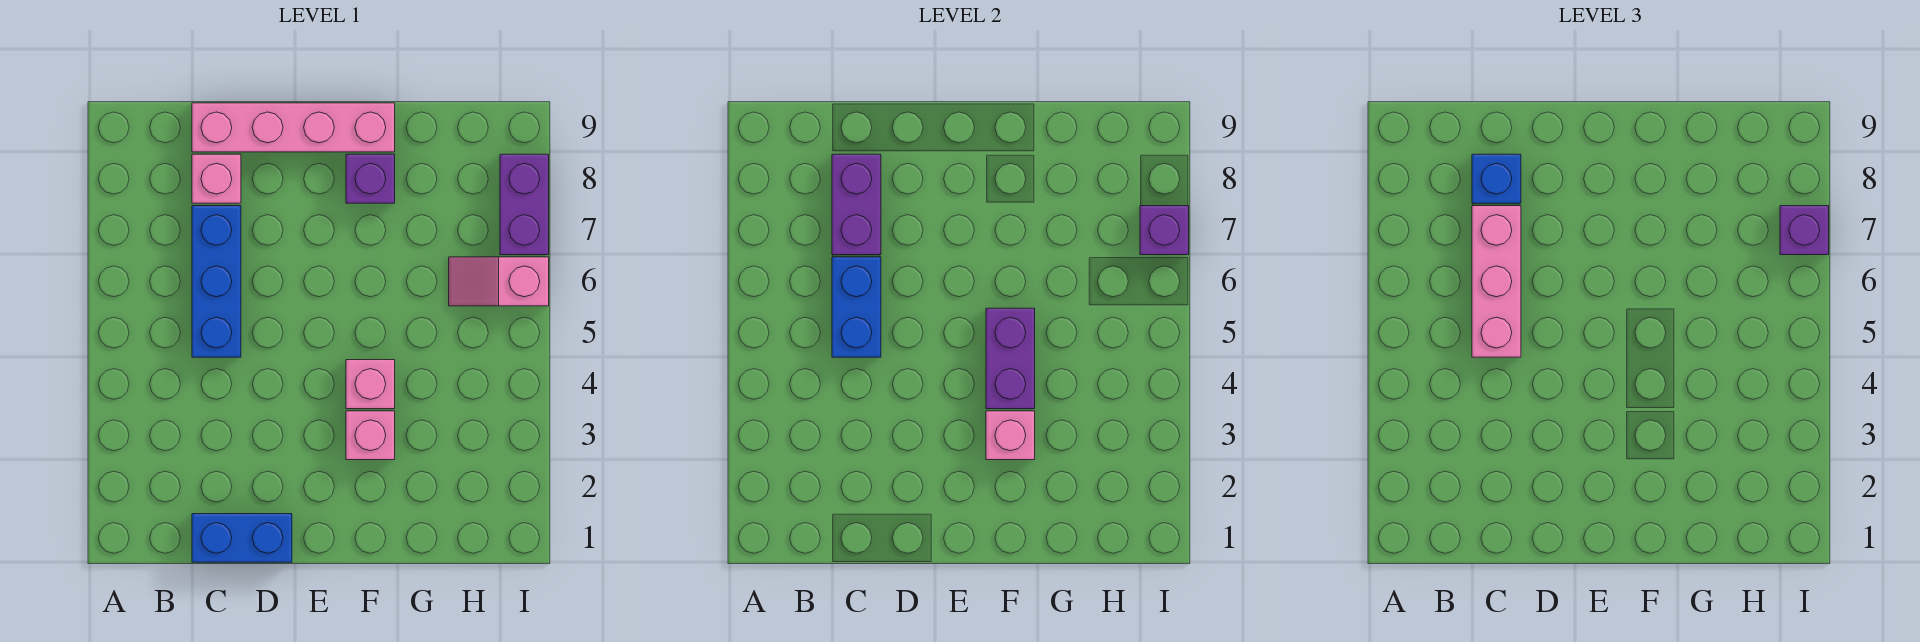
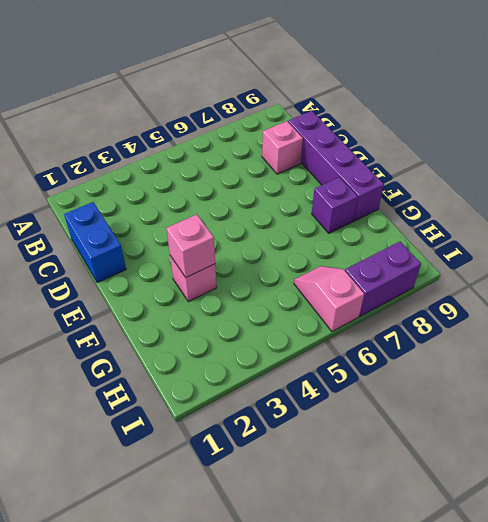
purple brick C9:F9 level 1 -> pink brick C9:F9 level 1
none -> blue brick C5:C7 level 1
none -> pink brick F4 level 1
none -> blue brick C5:C6 level 2

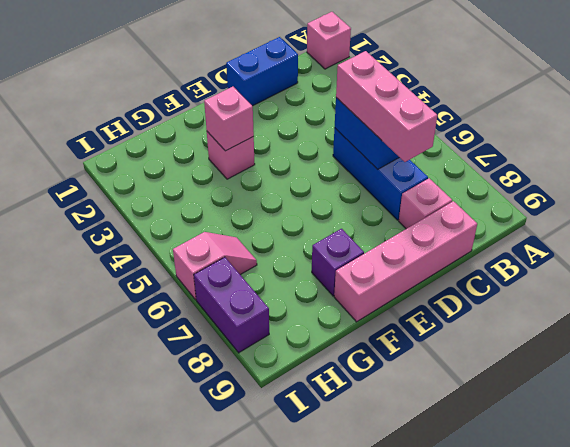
pink brick A1 level 1 -> pink brick F4 level 1
none -> purple brick C7:C8 level 2
none -> purple brick F4:F5 level 2
none -> purple brick I7 level 2

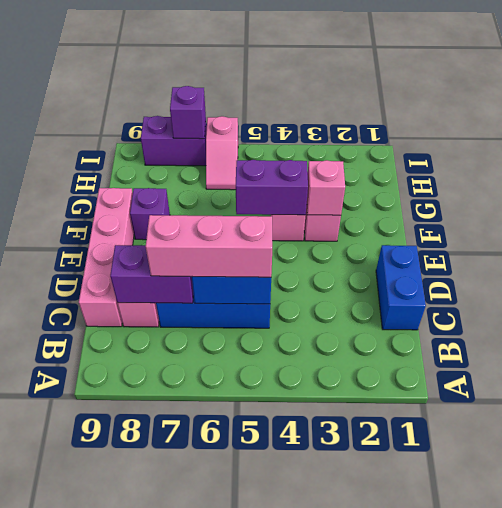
none -> blue brick C8 level 3
none -> purple brick I7 level 3

